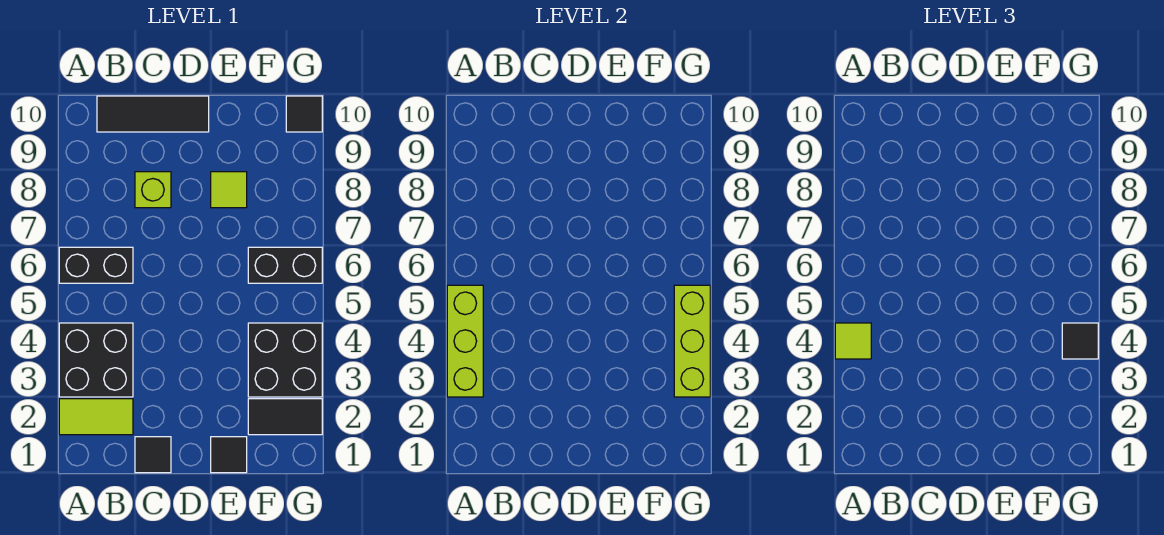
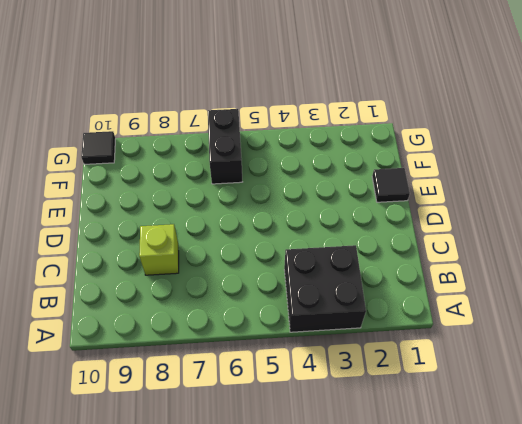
none -> lime tile A2:B2 level 1
none -> black brick A6:B6 level 1
none -> black tile B10:D10 level 1

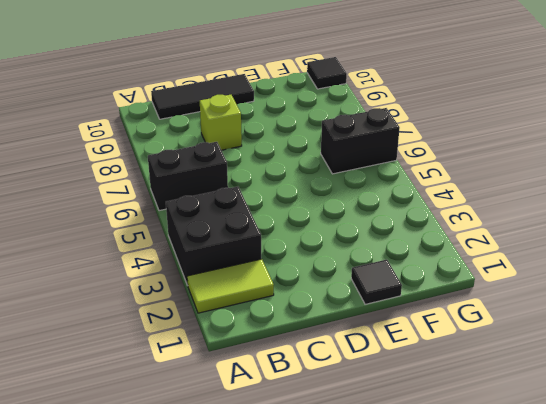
none -> black tile C1 level 1
none -> lime tile E8 level 1
none -> black tile F2:G2 level 1

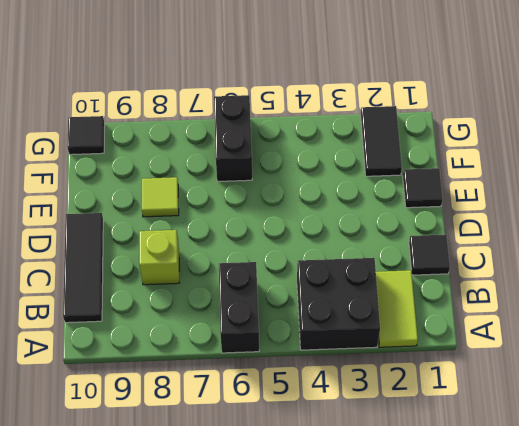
none -> black brick F3:G4 level 1
none -> lime brick A3:A5 level 2
none -> lime brick G3:G5 level 2

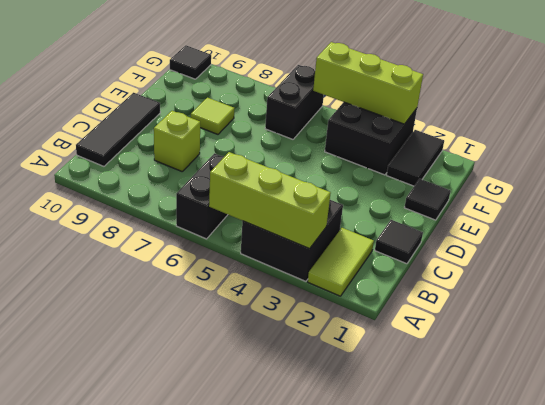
none -> lime tile A4 level 3
none -> black tile G4 level 3

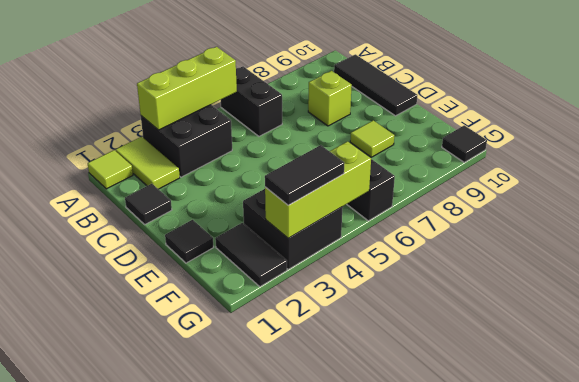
lime tile A1 level 1 -> lime tile A4 level 3
black tile G3:G4 level 3 -> black tile G4 level 3

